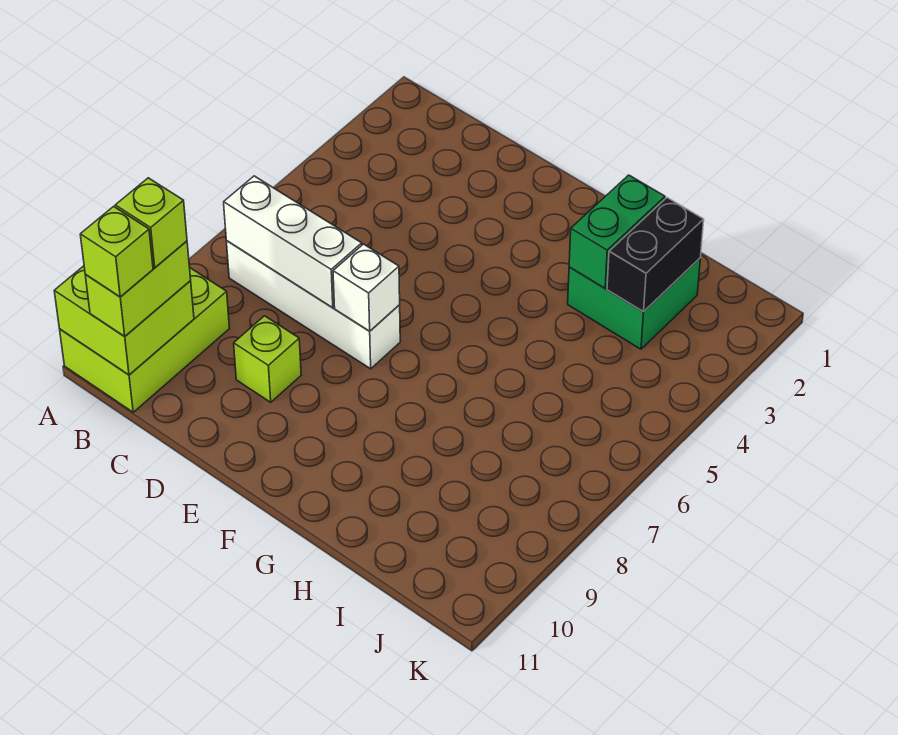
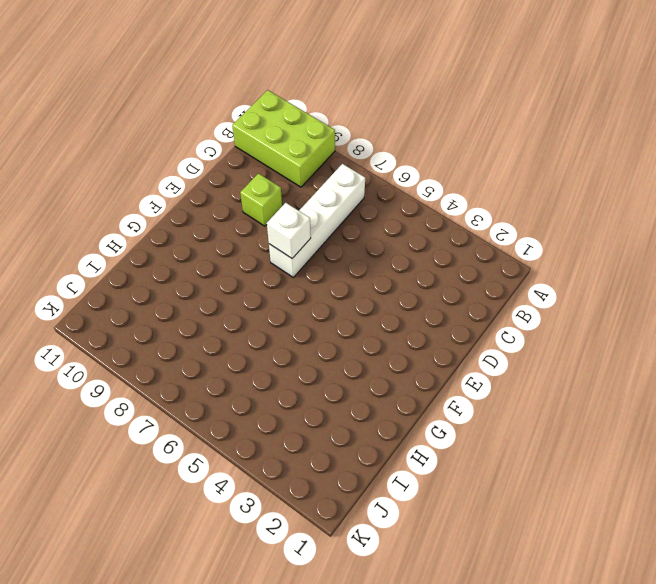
none -> green brick H2:I3 level 1
none -> lime brick A10:B11 level 2
none -> white brick B7:D7 level 2

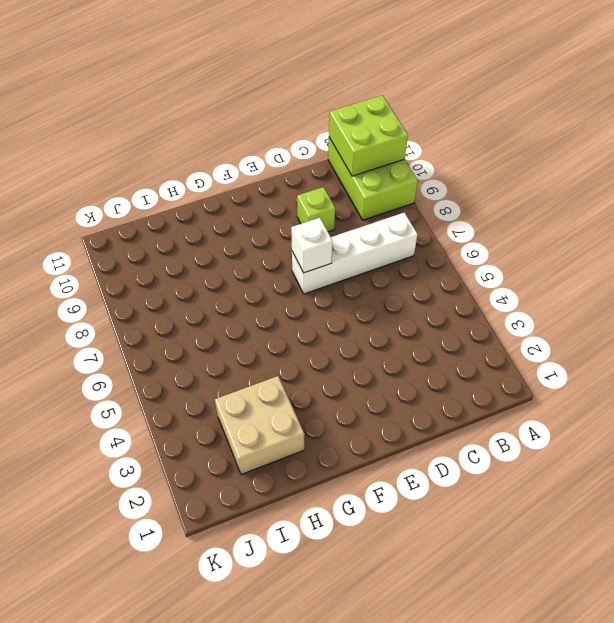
tan brick H2:I3 level 1 -> green brick H2:I3 level 1
none -> white brick B7:D7 level 2
none -> green brick H2:H3 level 2
none -> black brick I2:I3 level 2

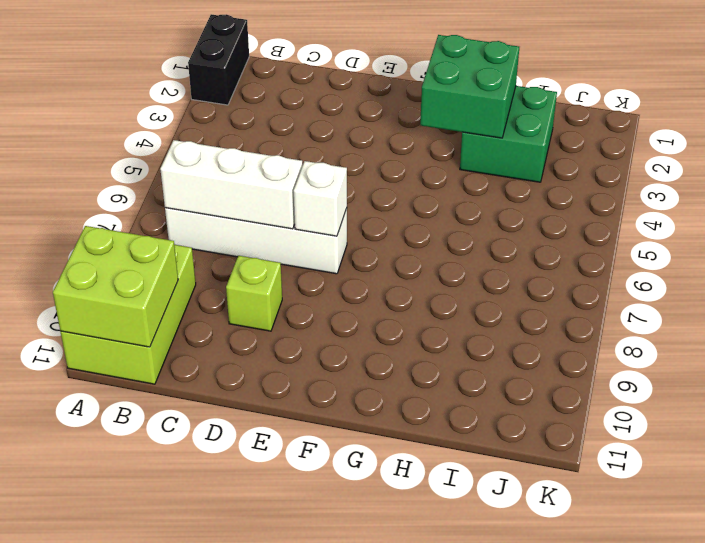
black brick A1:A2 level 1 -> black brick I2:I3 level 2
green brick G2:H3 level 2 -> green brick H2:H3 level 2
none -> lime brick B10:B11 level 3
none -> lime brick B10 level 4
none -> lime brick B11 level 4

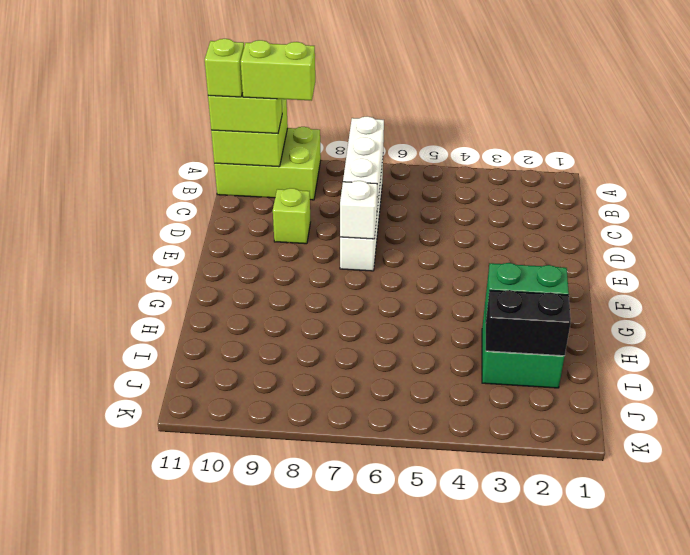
lime brick B9:B10 level 4 -> lime brick B10 level 4

